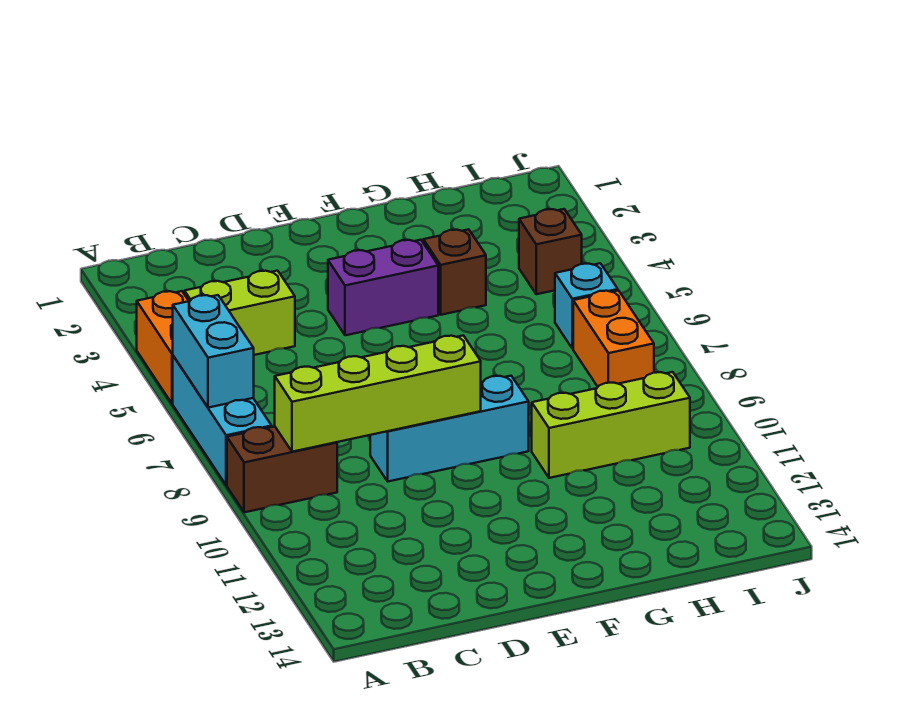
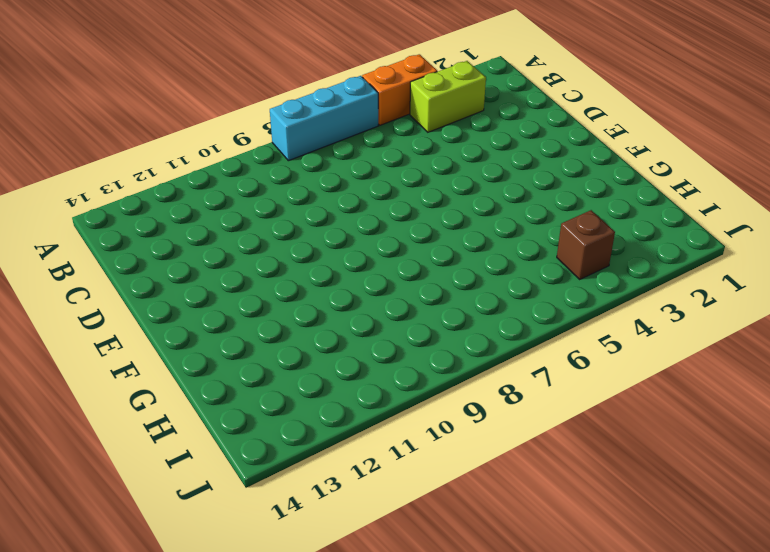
lime brick B3:B4 level 1 -> lime brick B4:C4 level 1
none -> brown brick A9:B9 level 1
none -> cyan brick D9:F9 level 1
none -> purple brick E4:F4 level 1

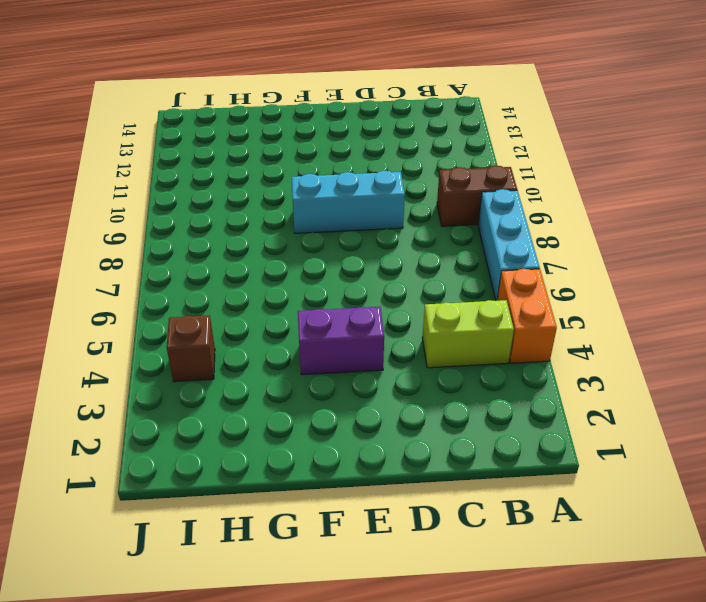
none -> brown brick G4 level 1
none -> lime brick G10:I10 level 1
none -> cyan brick I6 level 1

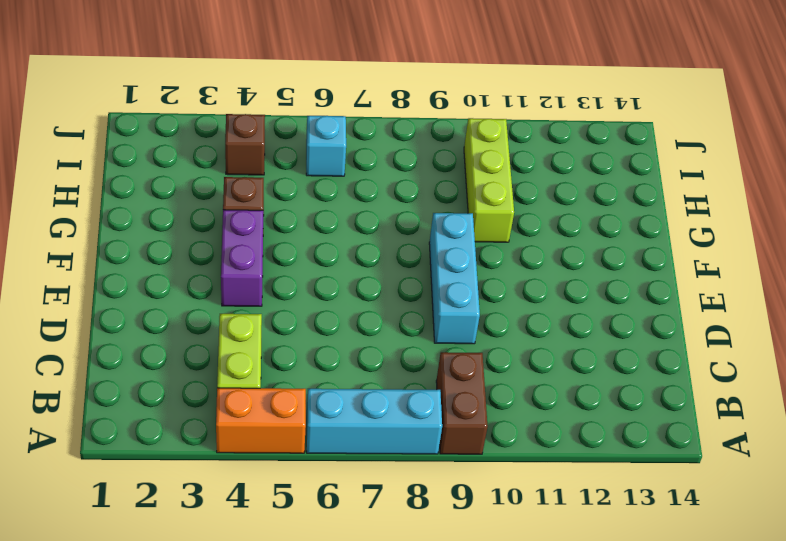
none -> orange brick I7:I8 level 1
none -> cyan brick A6:A7 level 2
none -> lime brick B9:E9 level 2

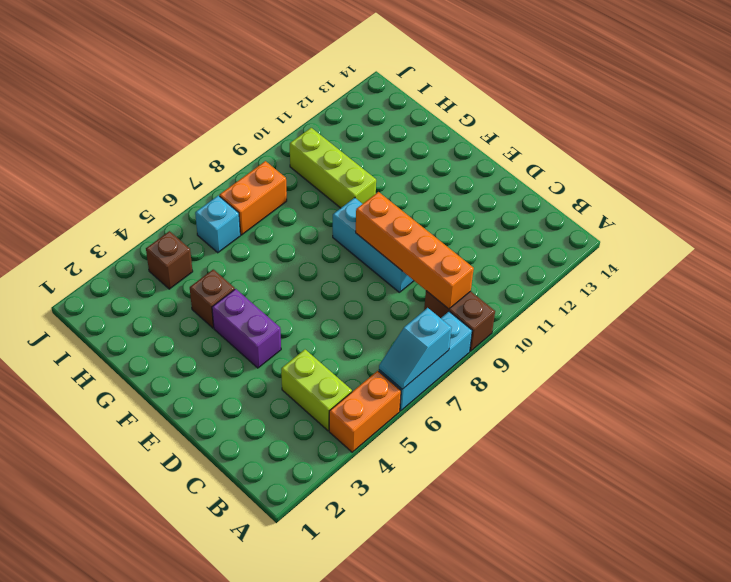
cyan slope A6:A7 level 2 top 7 -> cyan brick A6:A7 level 2
orange brick B9:E9 level 2 -> lime brick B9:E9 level 2

